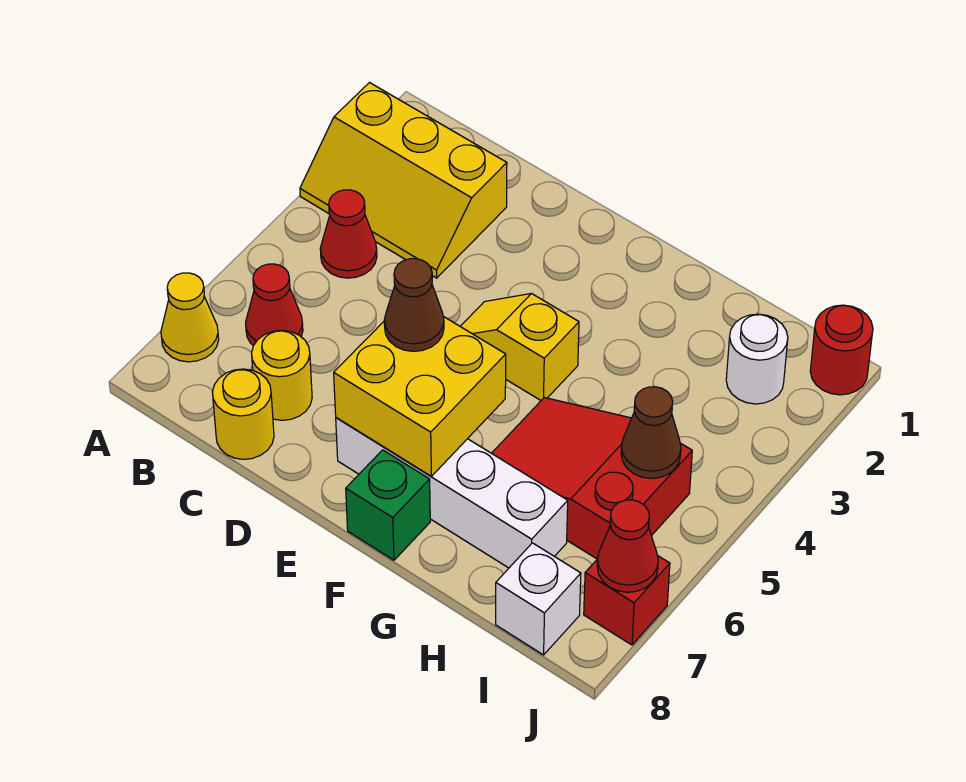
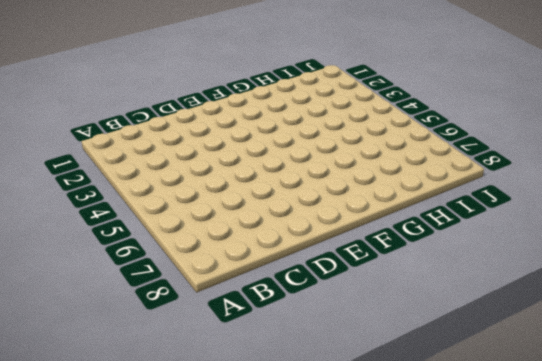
none -> yellow slope A2:C3 level 1 top 2
none -> yellow cone A7 level 1
none -> red cone B4 level 1

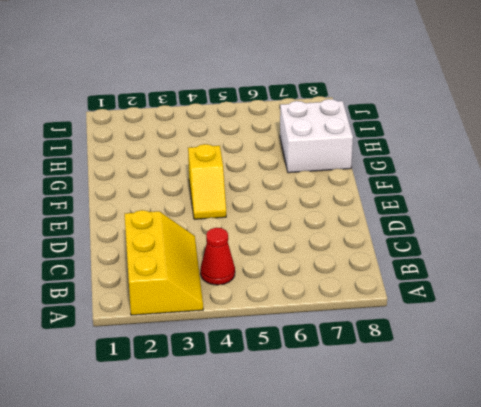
white brick G7:H8 level 1 -> white brick E7:H7 level 1
none -> yellow cone A7 level 1
none -> red cone B6 level 1
none -> yellow round brick C7 level 1

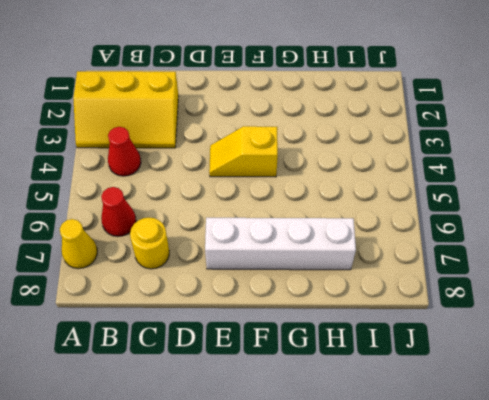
none -> yellow round brick C8 level 1
none -> green brick F8 level 1
none -> red slope G5:I6 level 1 top I

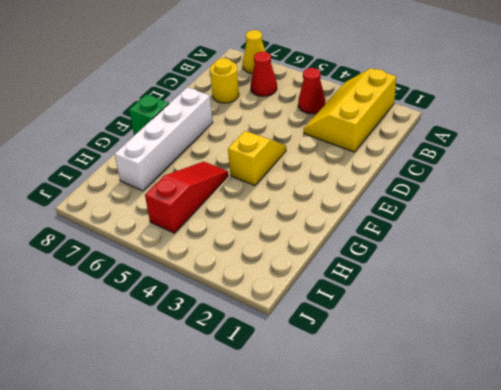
red slope G5:I5 level 1 top I -> red slope G5:I6 level 1 top I
none -> yellow round brick C8 level 1
none -> white round brick I2 level 1
none -> white brick I8 level 1

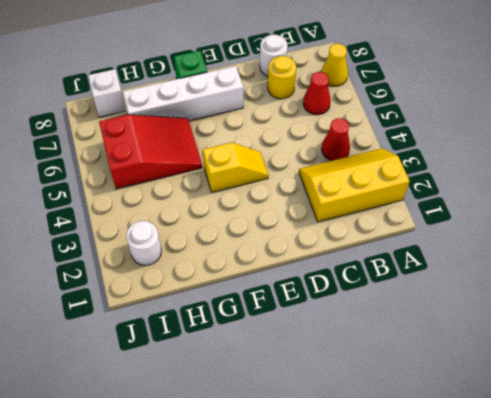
white round brick C8 level 1 -> yellow round brick C8 level 1
none -> red round brick J1 level 1
none -> red brick J7 level 1
none -> yellow brick E6:F7 level 2

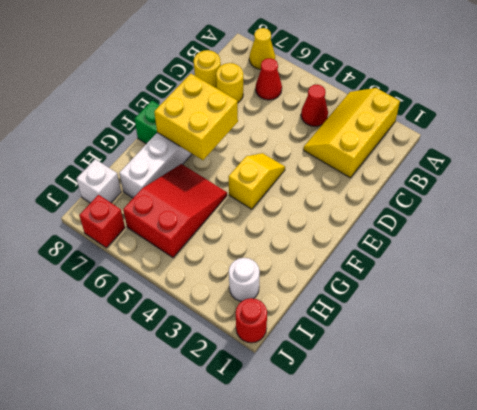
none -> brown cone I5 level 2
none -> red cone J7 level 2
none -> brown cone E6 level 3

